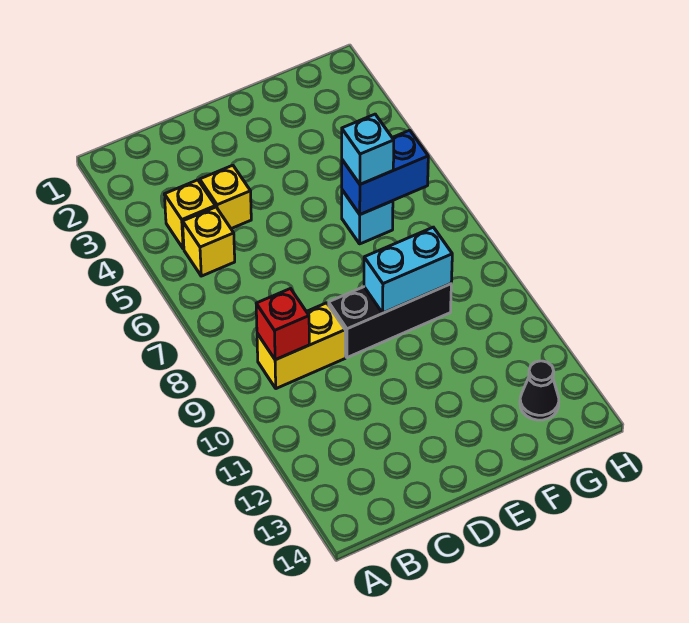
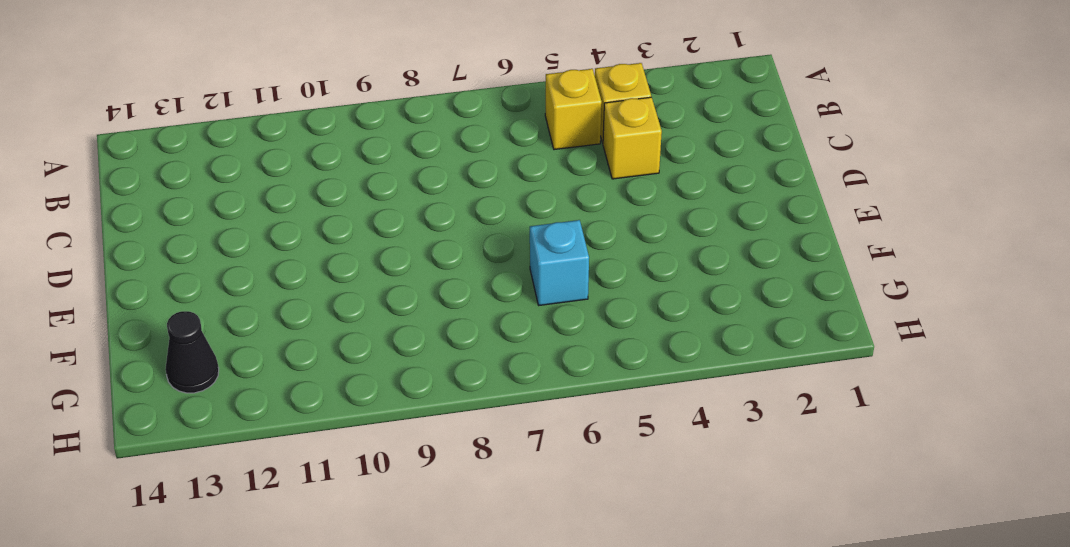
none -> yellow brick B9:C9 level 1
none -> black brick D9:F9 level 1

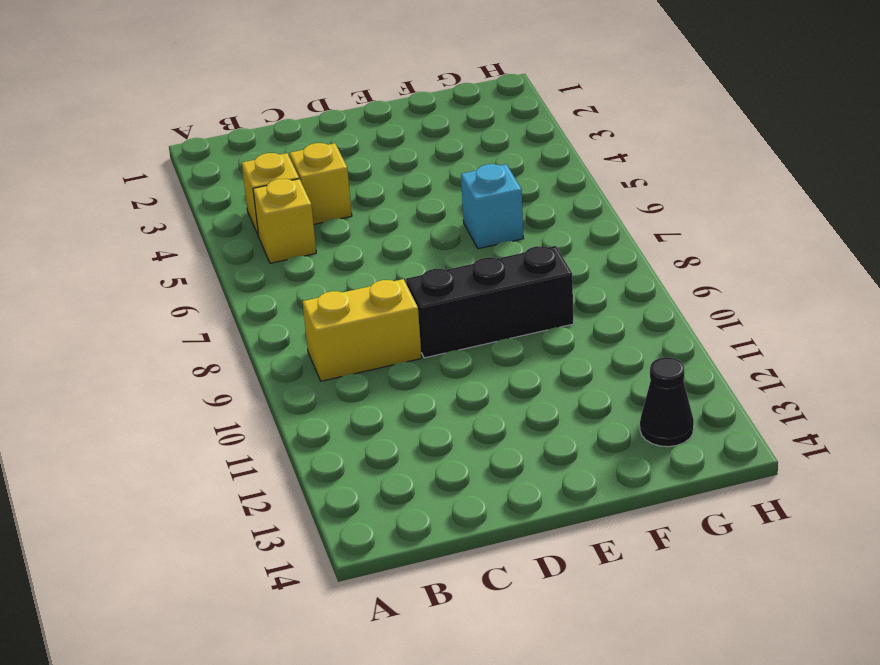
none -> red brick B9 level 2
none -> cyan brick E9:F9 level 2

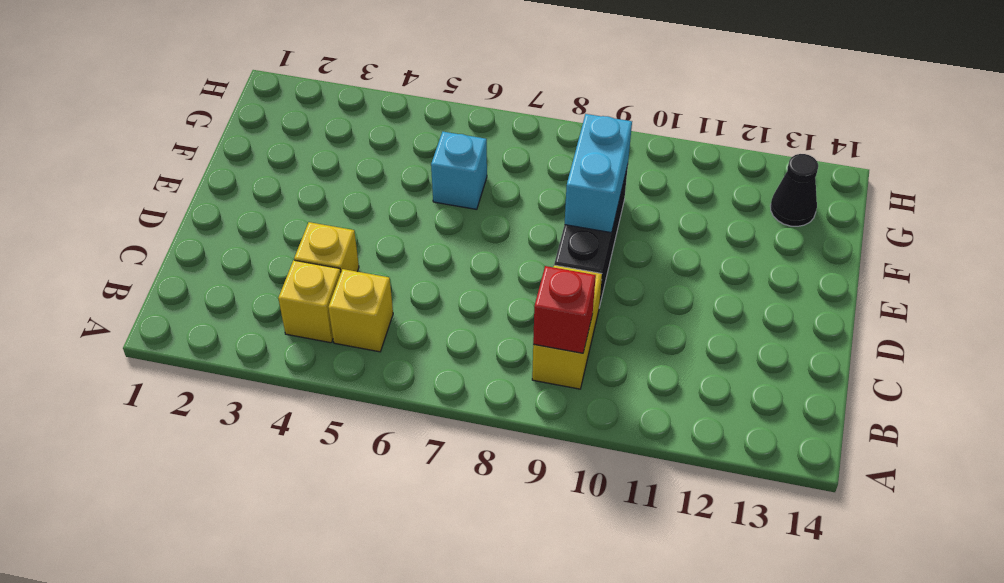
none -> blue brick F6:G6 level 2
none -> cyan brick F6 level 3

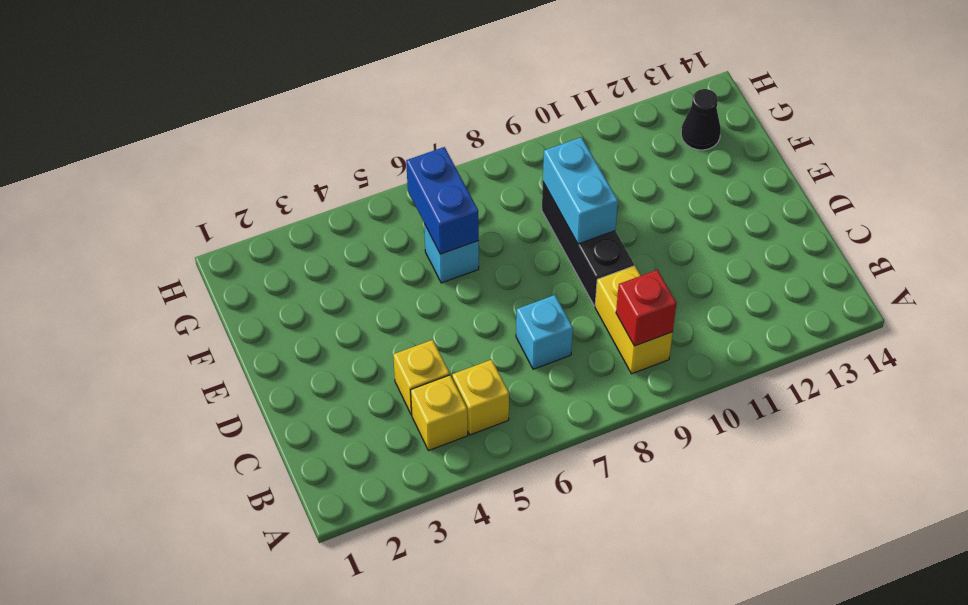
cyan brick C7 level 1 -> cyan brick F6 level 3

